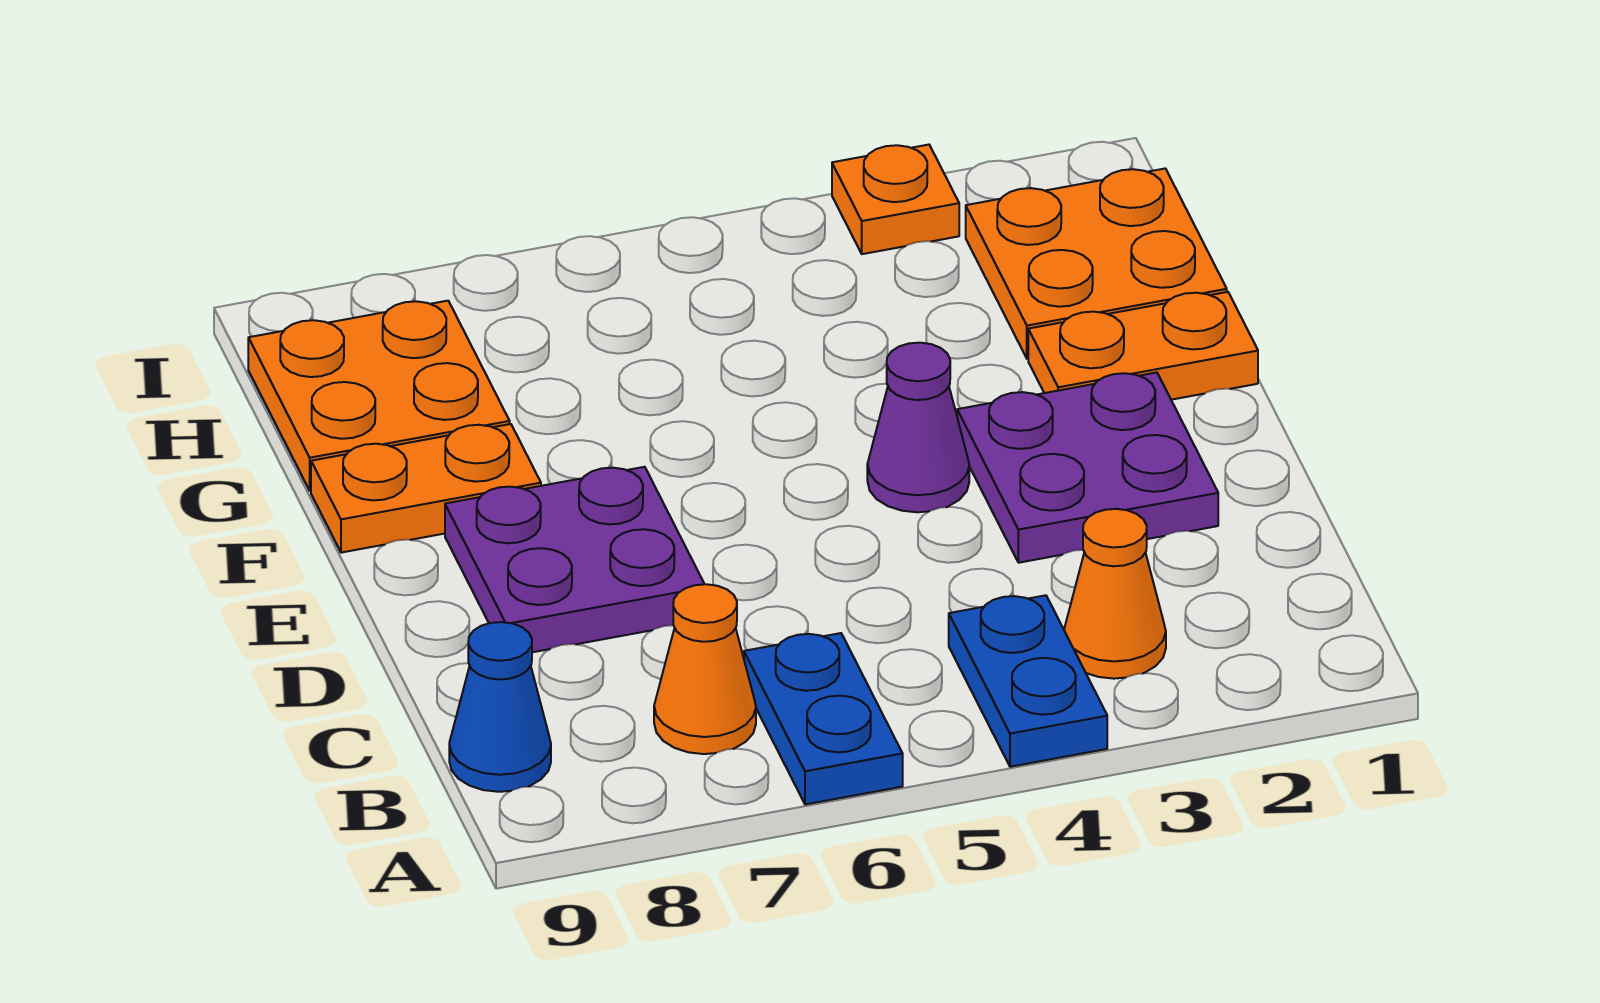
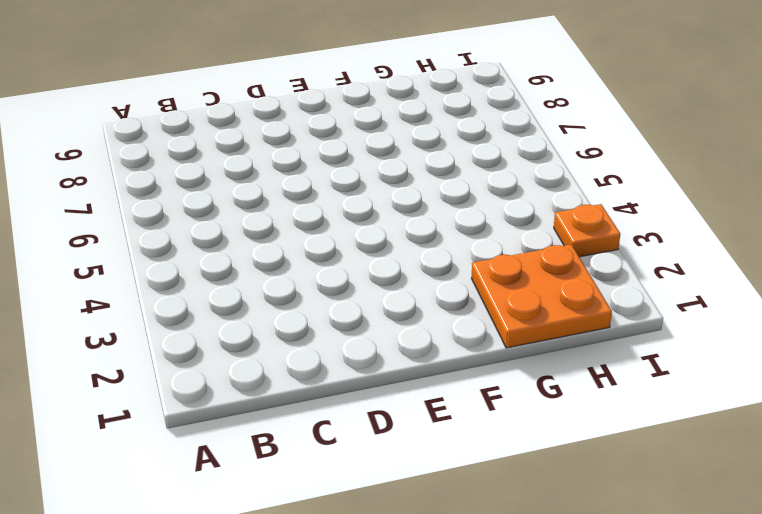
none -> blue plate A4:B4 level 1
none -> blue plate A6:B6 level 1
none -> orange cone B3 level 1

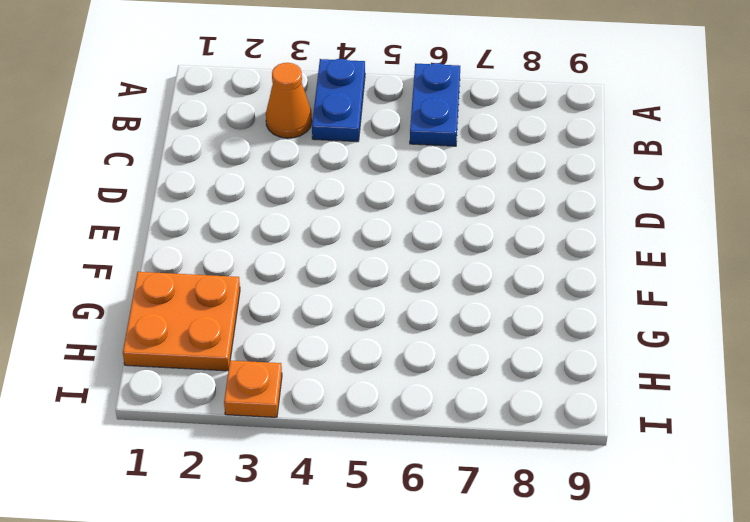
none -> orange cone B7 level 1
none -> blue cone B9 level 1
none -> purple plate D2:E3 level 1

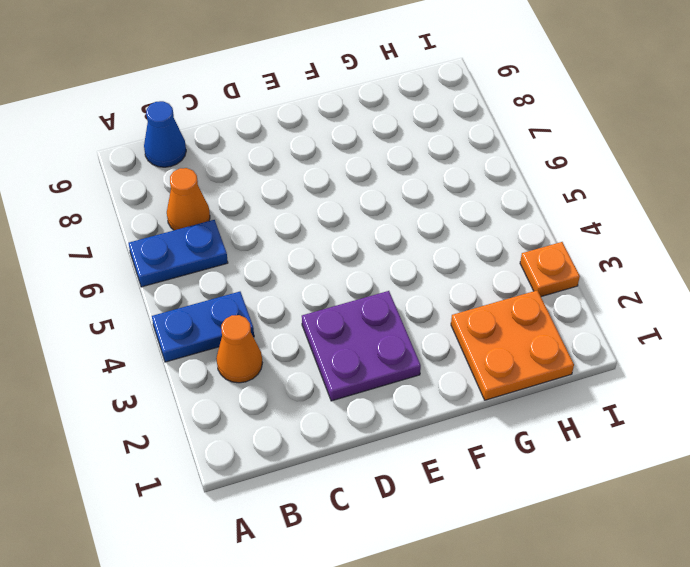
none -> purple plate D7:E8 level 1
none -> purple cone E4 level 1
none -> orange plate F1:F2 level 1

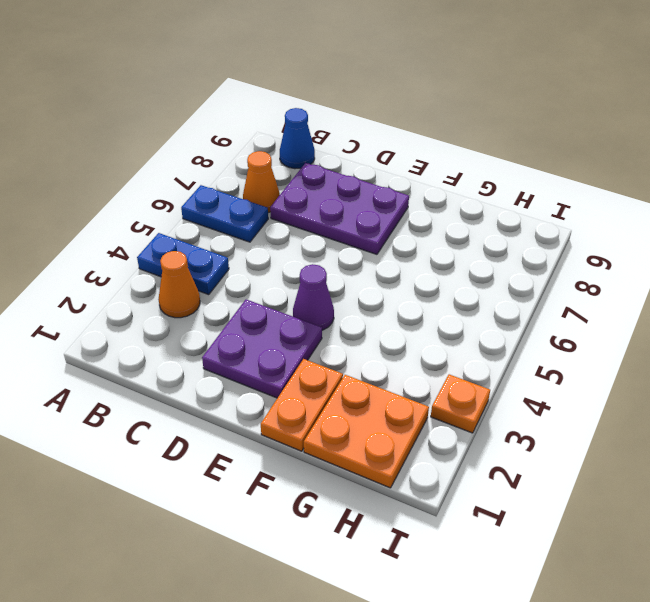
purple plate C7:E8 level 1 -> purple plate D7:E8 level 1
none -> orange plate F8:F9 level 1
none -> orange plate G8:H9 level 1

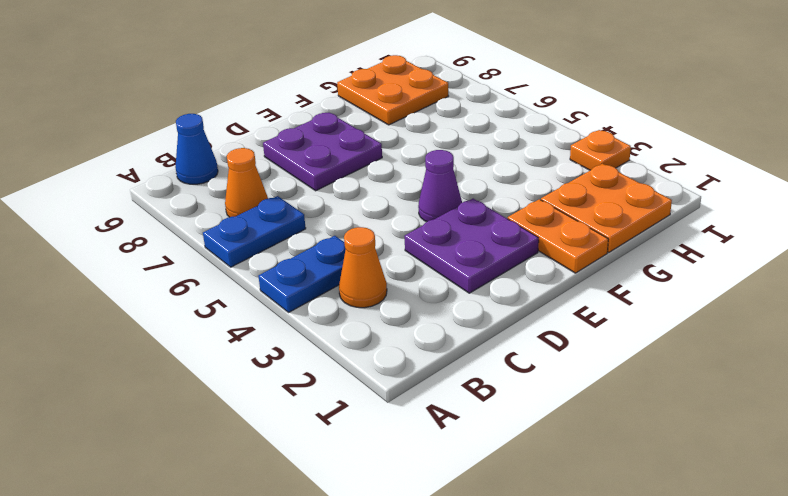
none -> orange plate F8:F9 level 1

